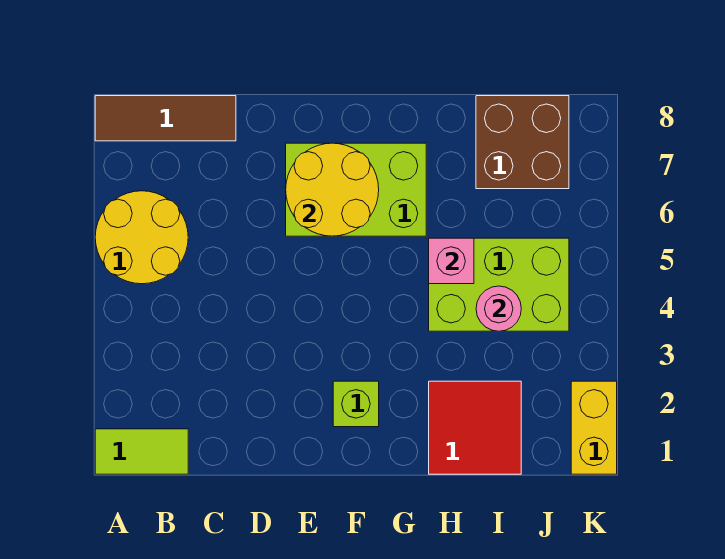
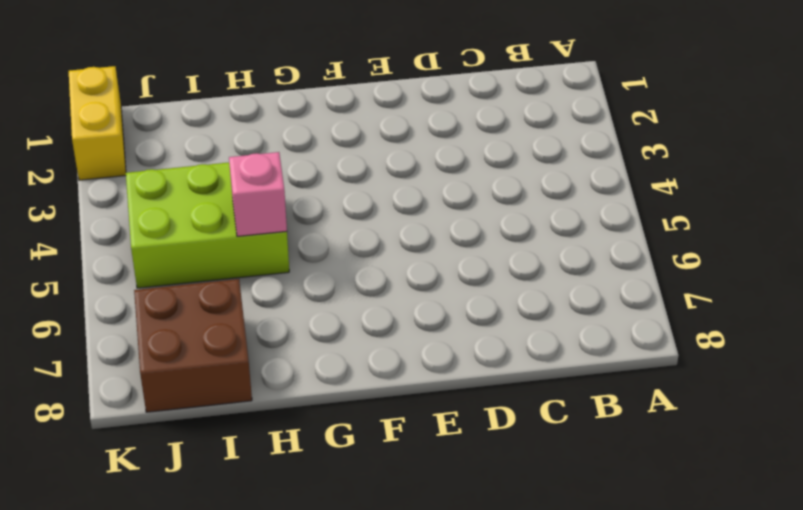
none -> lime tile A1:B1 level 1
none -> yellow round brick A5:B6 level 1
none -> brown tile A8:C8 level 1

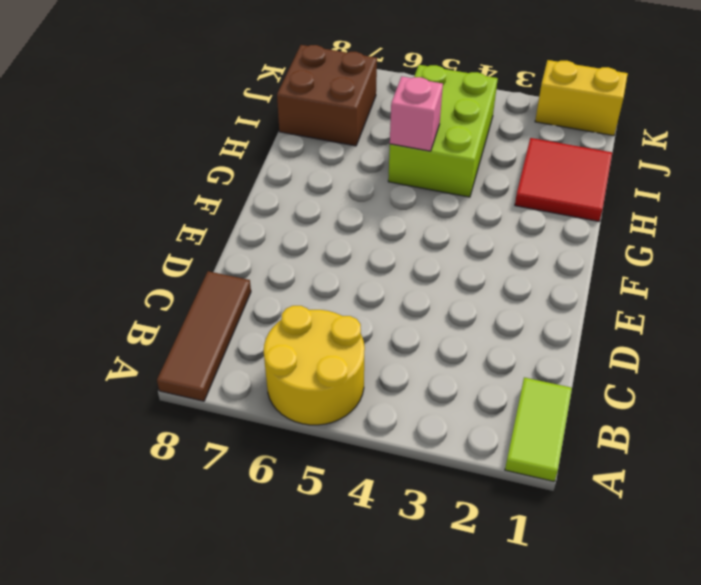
none -> lime brick E6:G7 level 1
none -> lime brick F2 level 1
none -> yellow round brick E6:F7 level 2

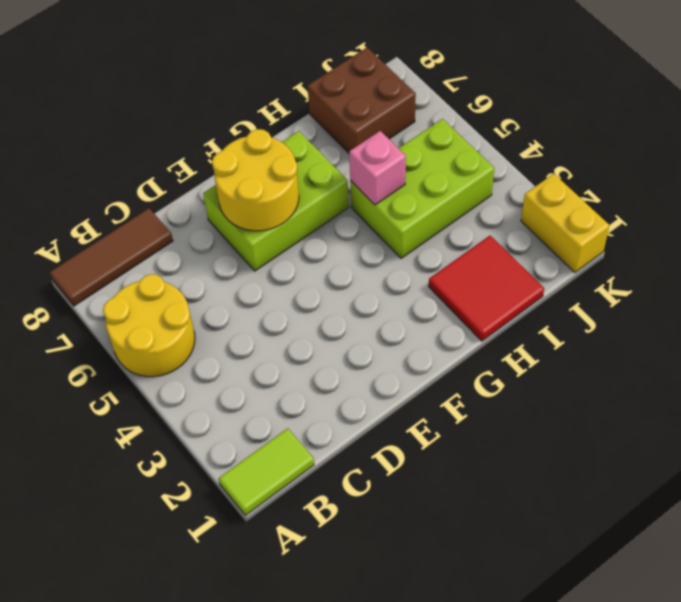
none -> lime brick F2 level 1
none -> pink round brick I4 level 2

